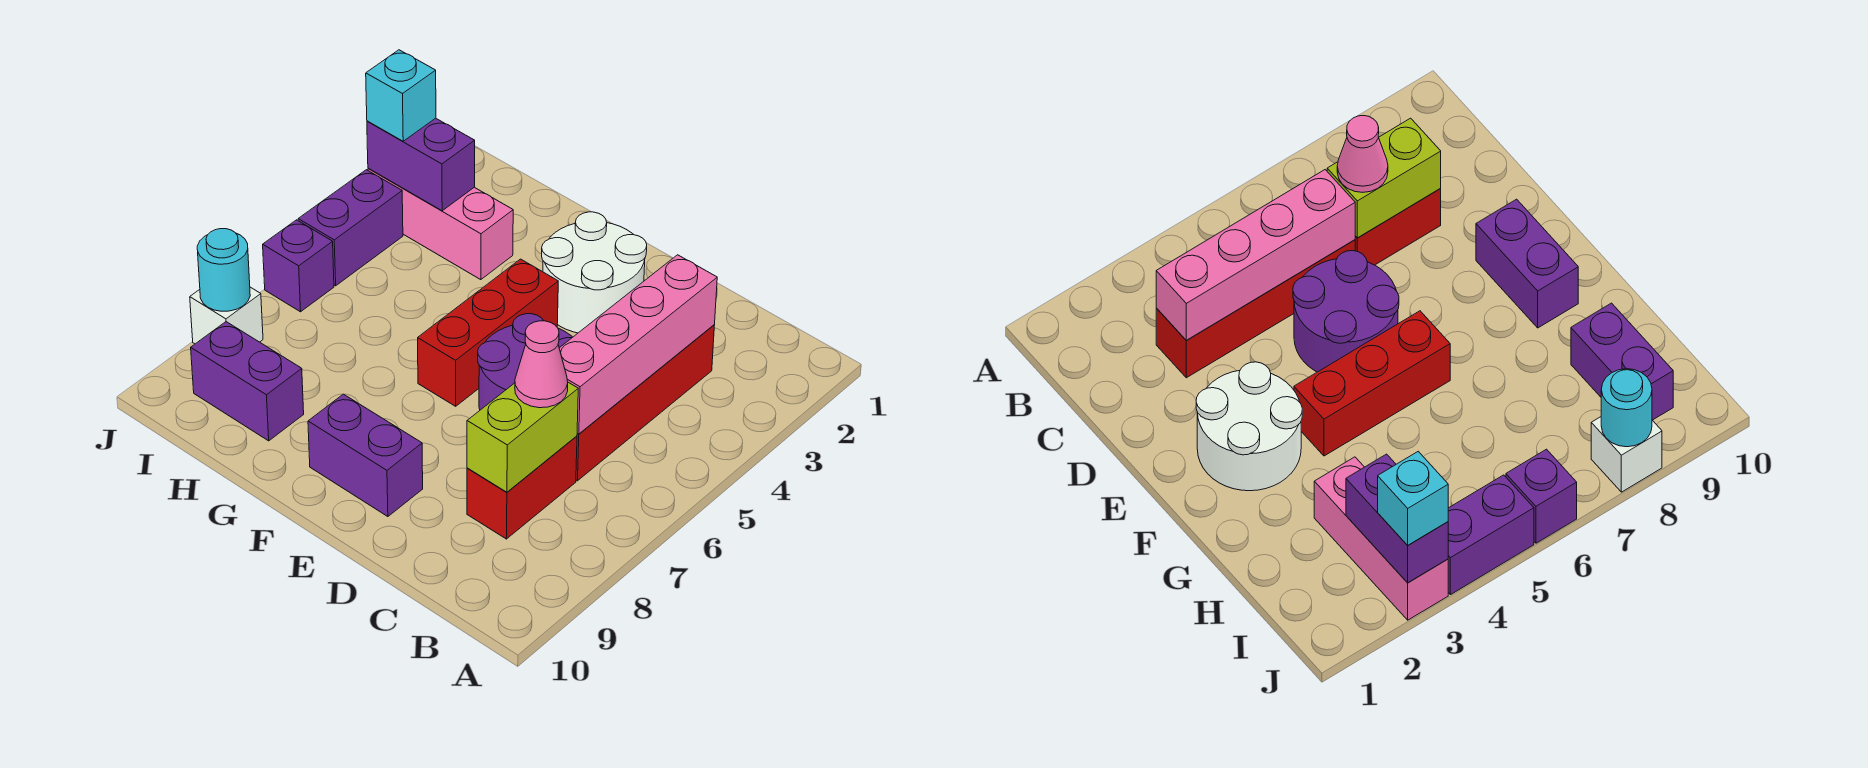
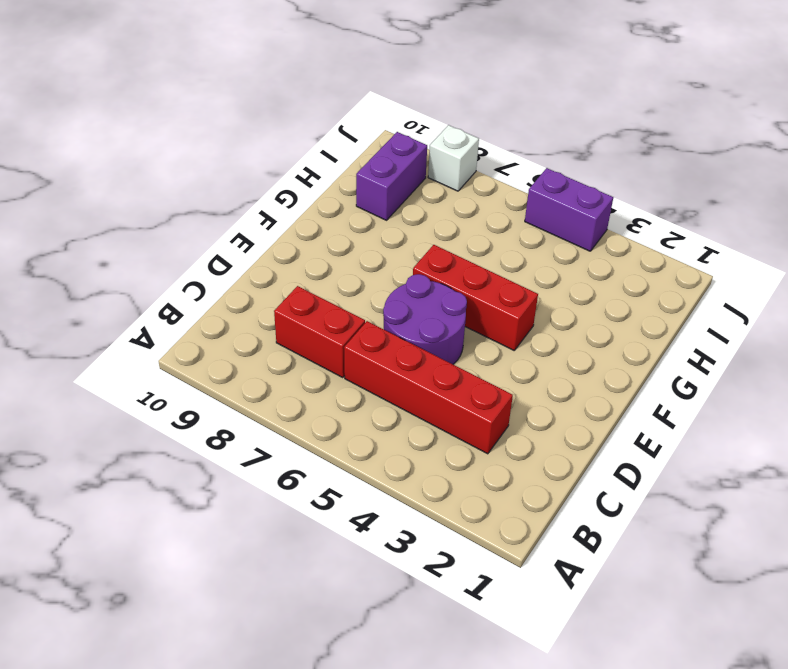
none -> white round brick E2:F3 level 1
none -> purple brick E9:F9 level 1
none -> pink brick H3:J3 level 1

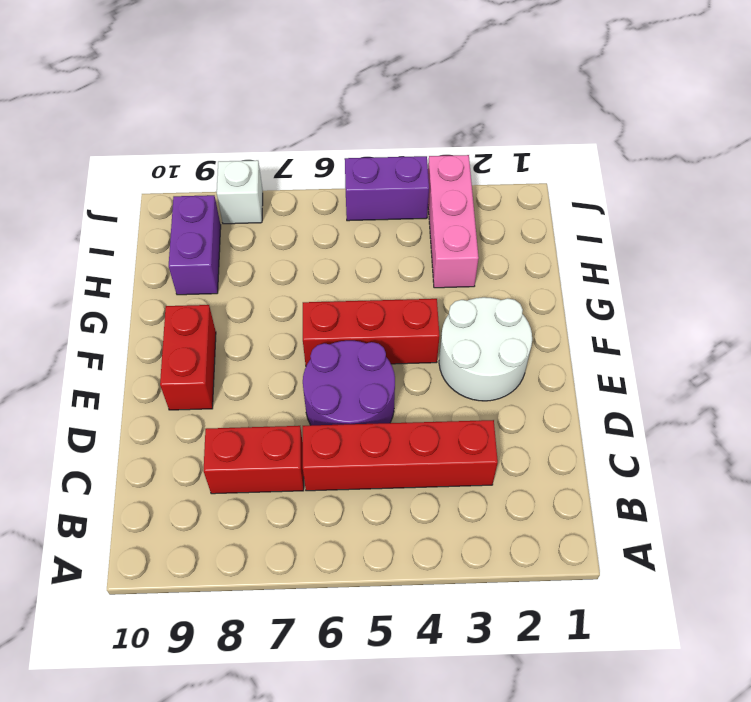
red brick E9:F9 level 1 -> purple brick E9:F9 level 1
none -> purple brick J6 level 1
none -> pink brick C3:C6 level 2
none -> lime brick C7:C8 level 2

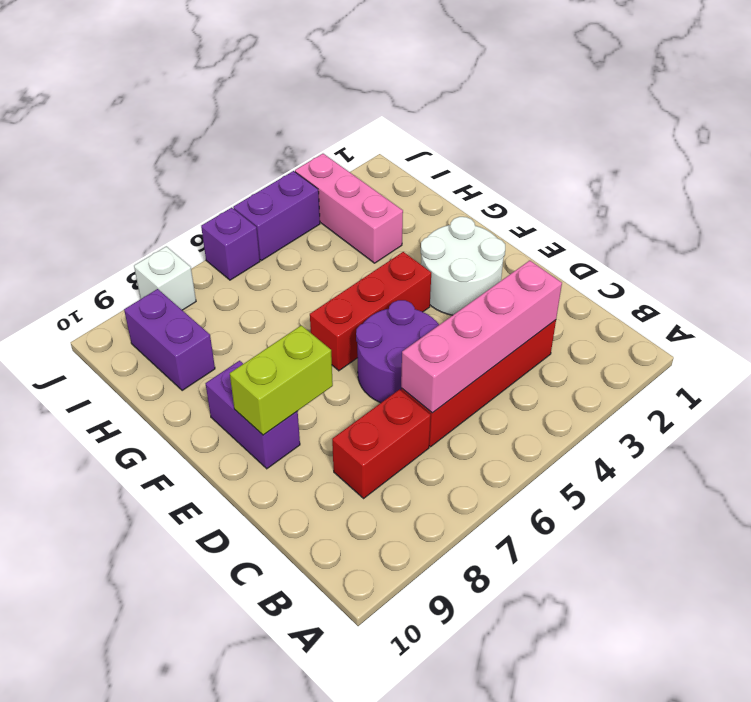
lime brick E8:E9 level 2 -> lime brick C7:C8 level 2
none -> purple brick I3:J3 level 2
none -> cyan round brick J8 level 2
none -> pink cone C7 level 3

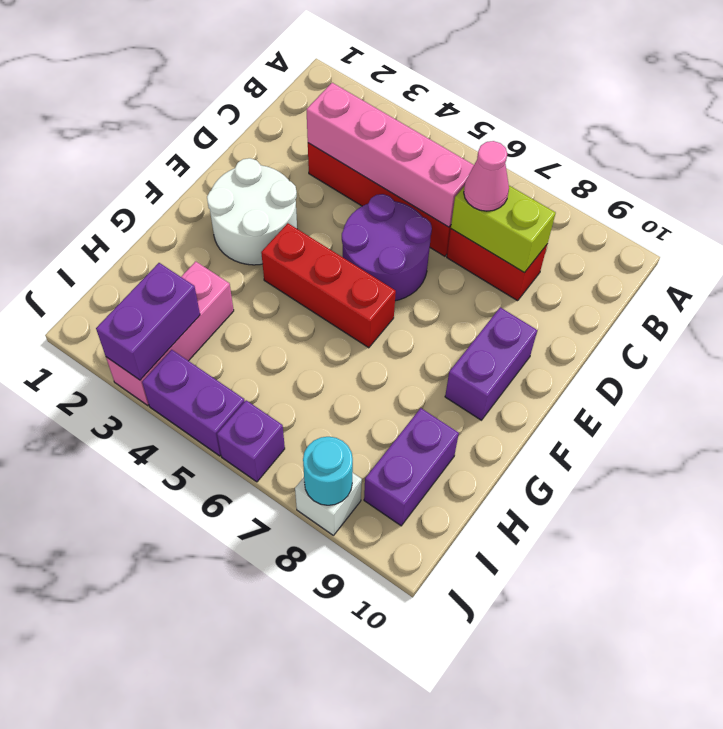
none -> cyan brick J3 level 3

